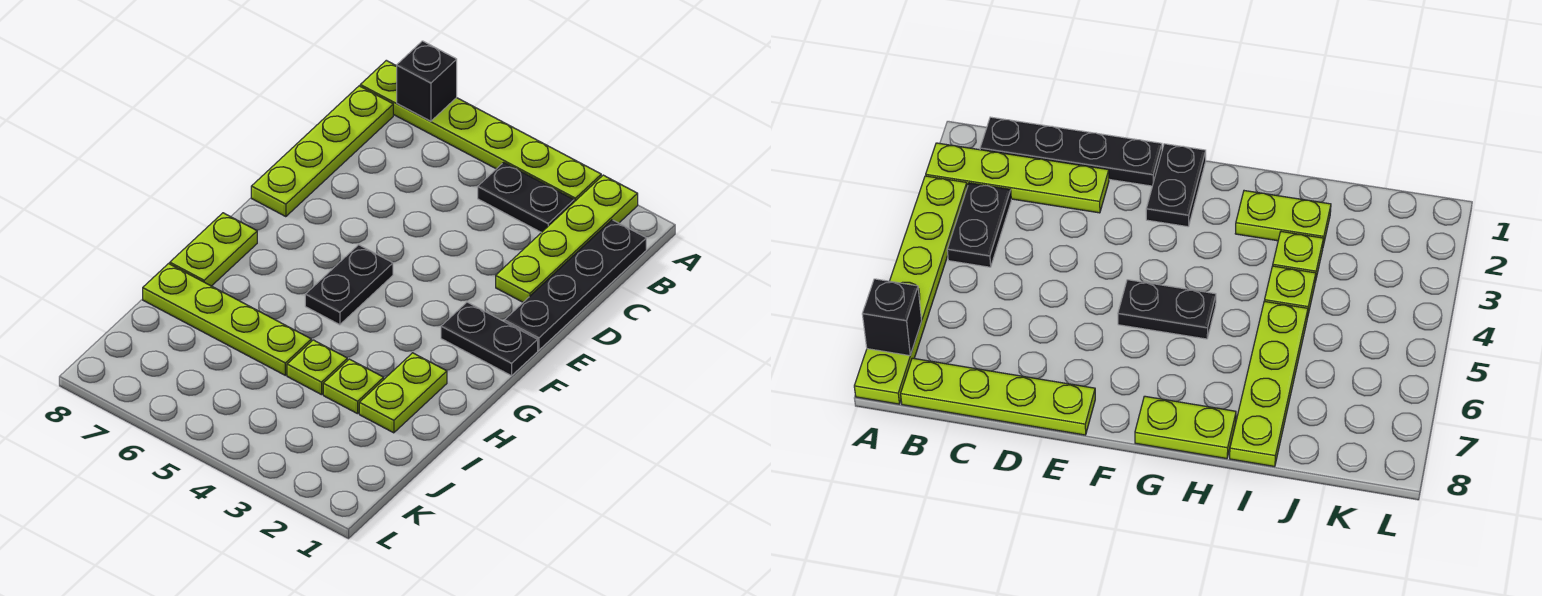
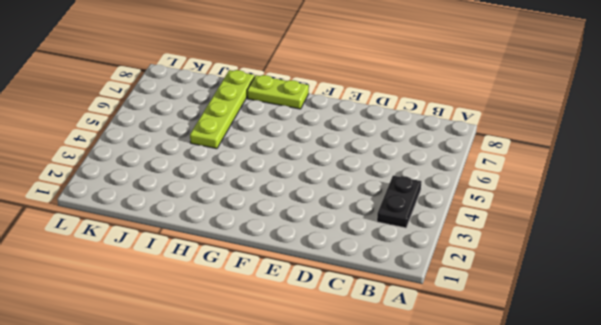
none -> lime plate A2:D2 level 1
none -> lime plate A3:A8 level 1
none -> black plate B1:E1 level 1

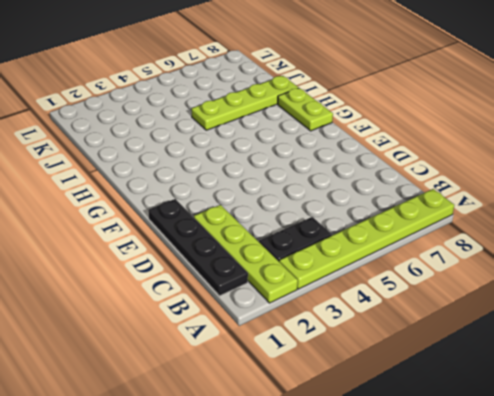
none -> lime plate B8:E8 level 1
none -> black plate F1:F2 level 1
none -> black plate F5:G5 level 1

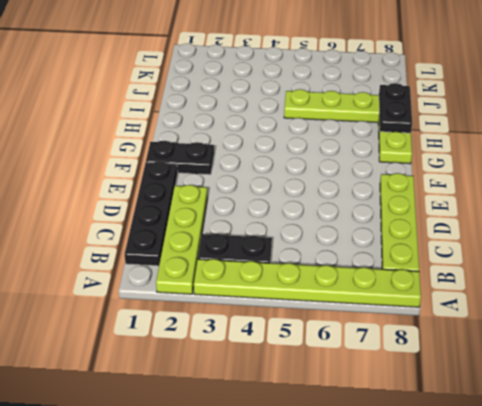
black plate H8:I8 level 2 -> black plate F5:G5 level 1
none -> lime plate H2:I2 level 1
none -> lime plate I3 level 1
none -> lime plate I4 level 1

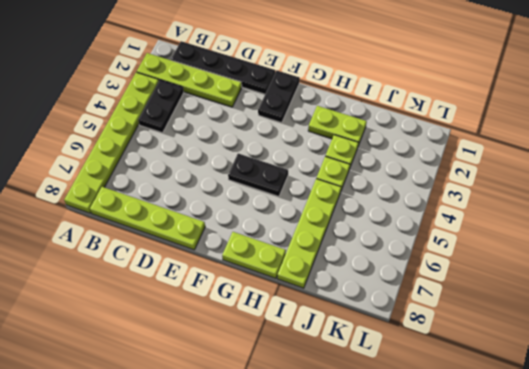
none -> black brick A7 level 2

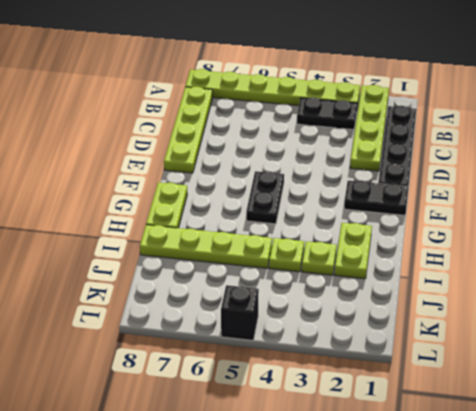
black brick L5 level 1 -> black brick A7 level 2

